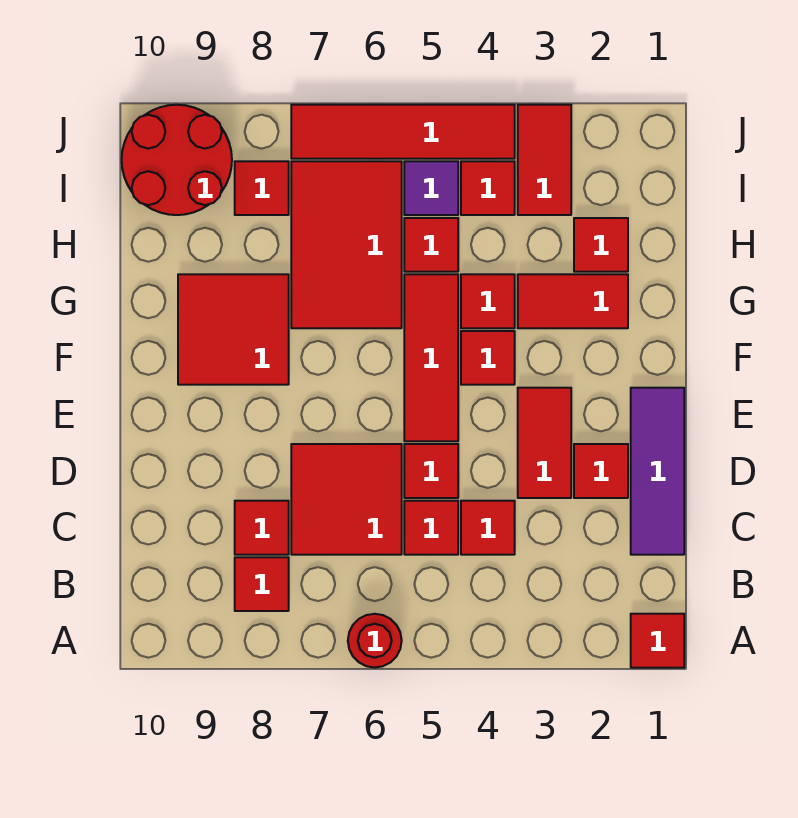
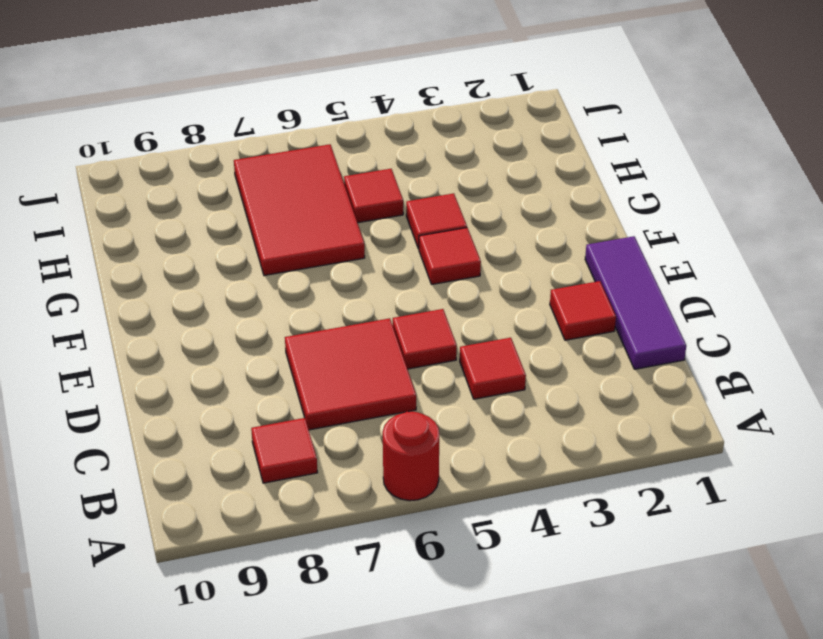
none -> red tile A1 level 1
none -> red tile C5 level 1
none -> red tile C8 level 1

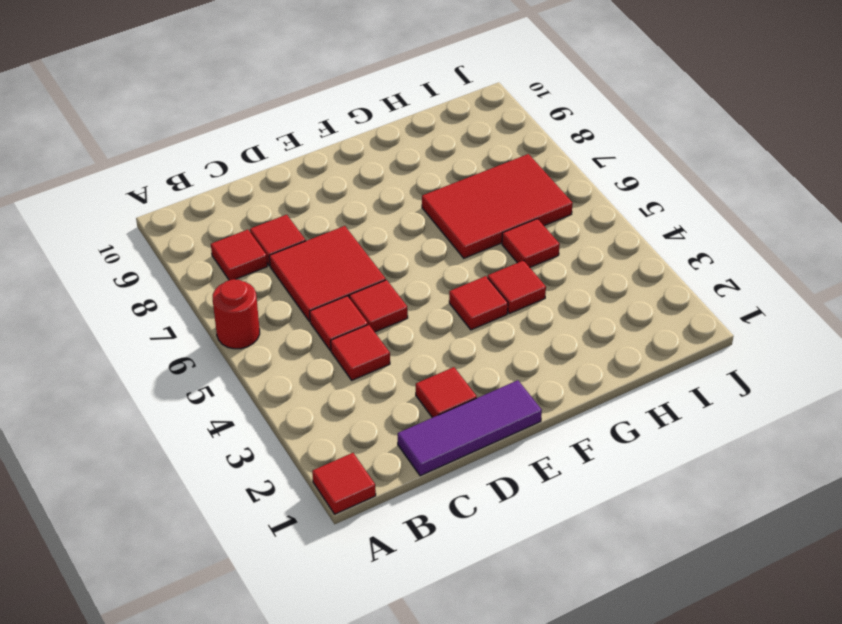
none -> red tile D3:E3 level 1
none -> red tile E5:G5 level 1
none -> red tile F8:G9 level 1

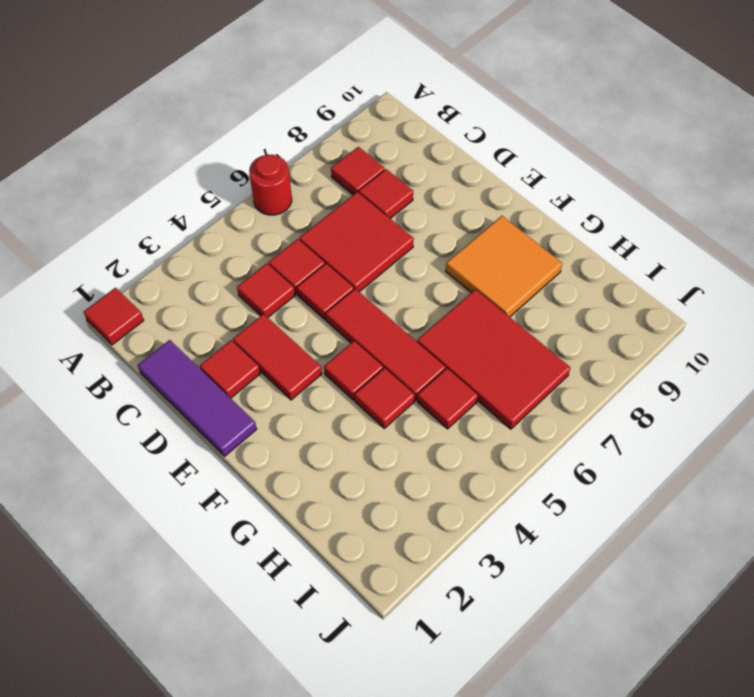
orange tile F8:G9 level 1 -> red tile F8:G9 level 1
none -> red tile G2:G3 level 1
none -> red tile H2 level 1
none -> red tile I3:J3 level 1

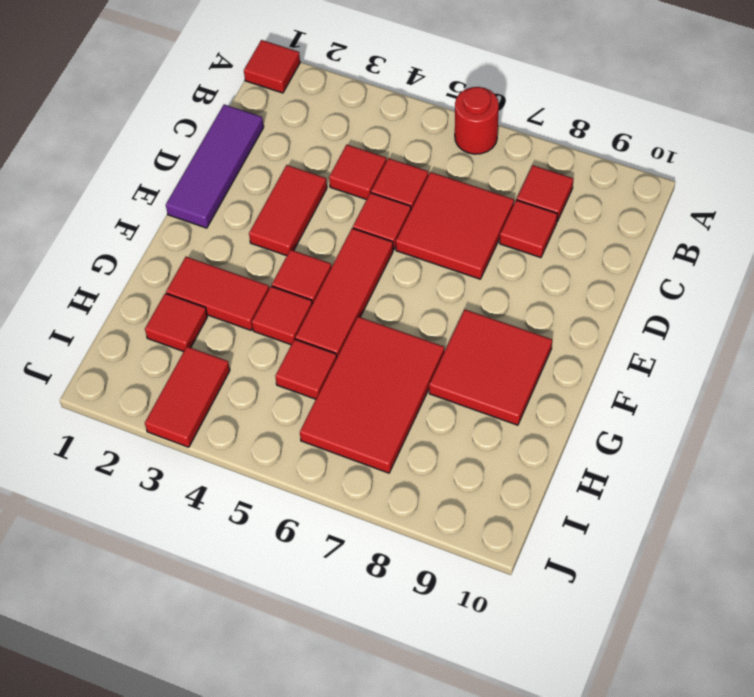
none -> red tile D2 level 1
none -> red tile I4 level 1
none -> purple tile I5 level 1

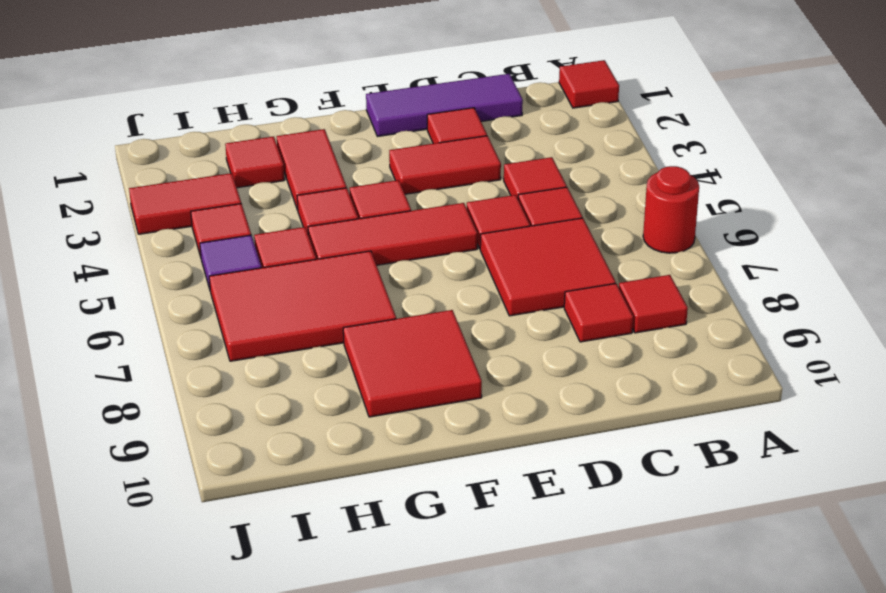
none -> red tile I8 level 1
none -> red round brick I9:J10 level 1
none -> red tile J4:J7 level 1

